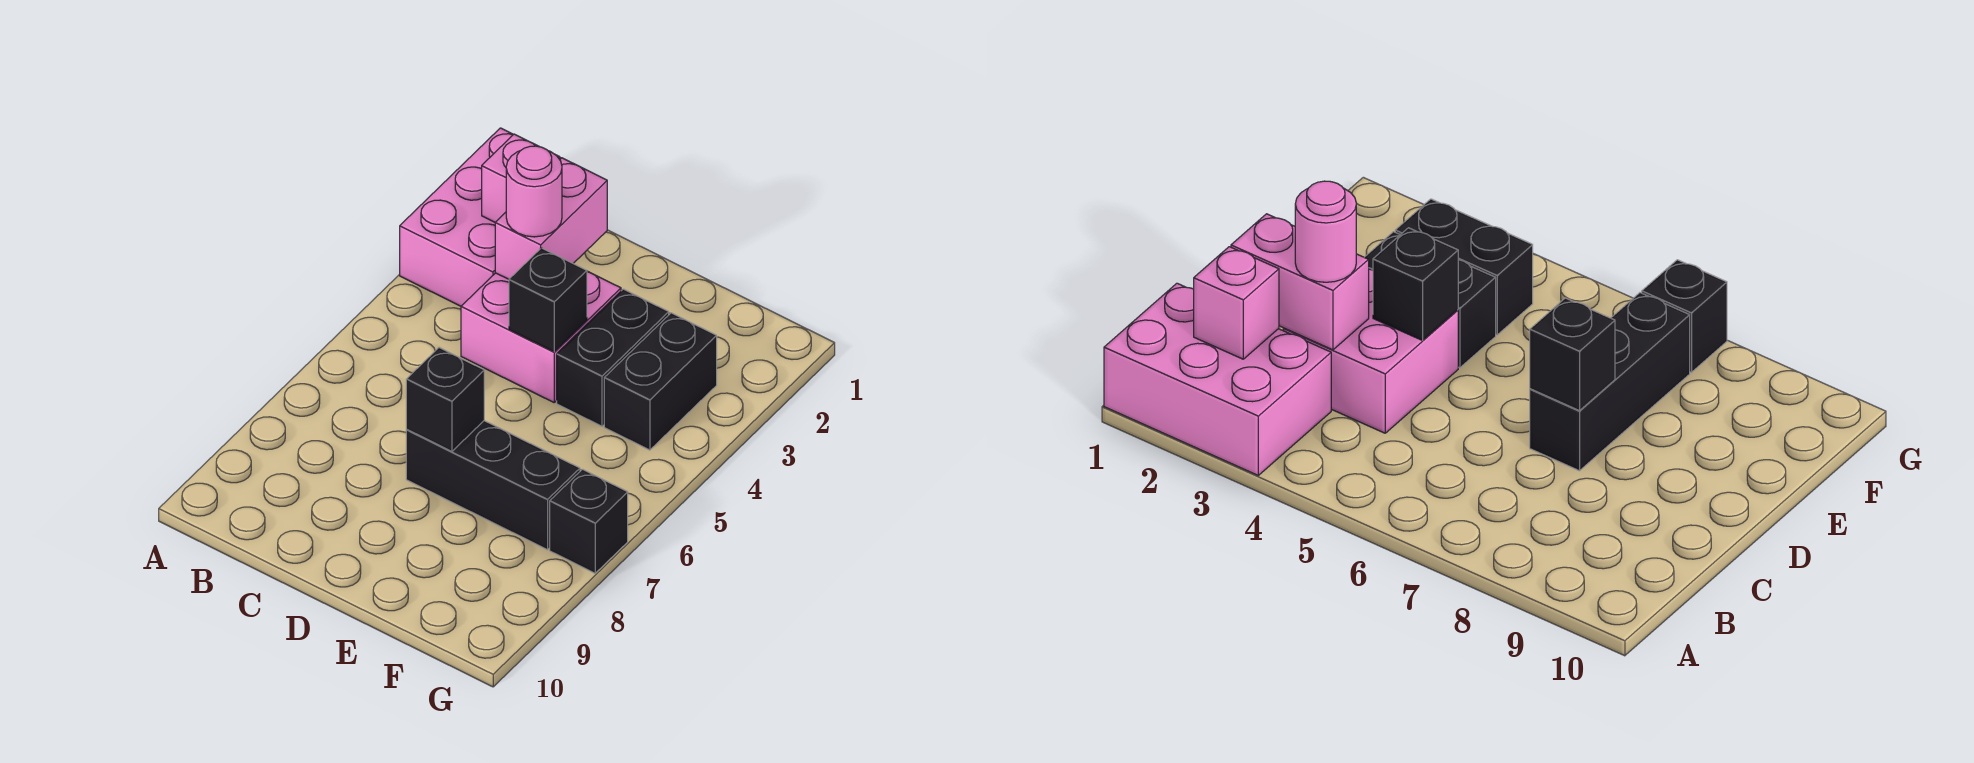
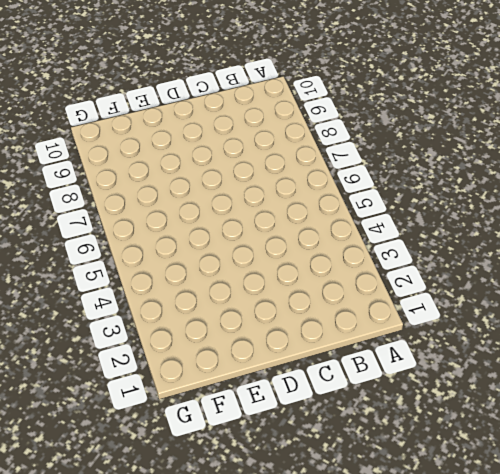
none -> pink brick A1:B3 level 1
none -> pink brick C3:D4 level 1

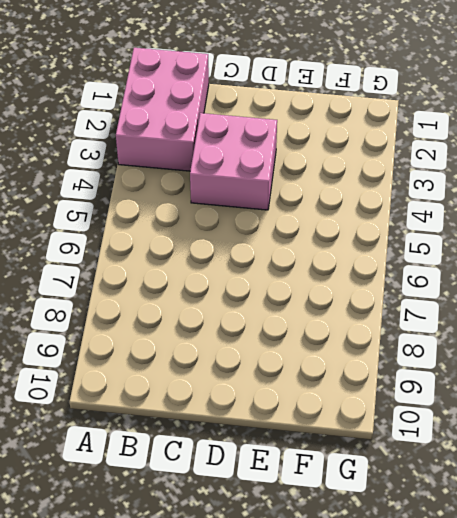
none -> black brick D7:F7 level 1
none -> black brick E3:E4 level 1

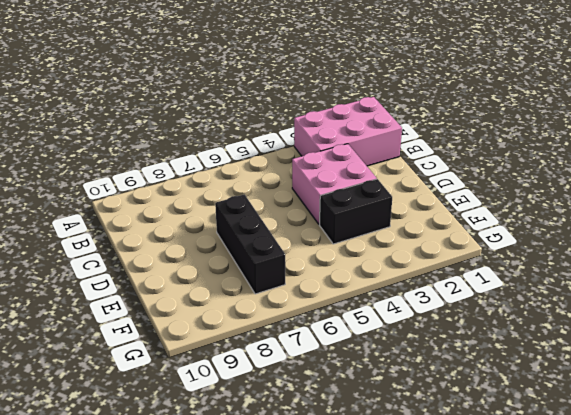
none -> black brick F3:F4 level 1
none -> black brick G7 level 1

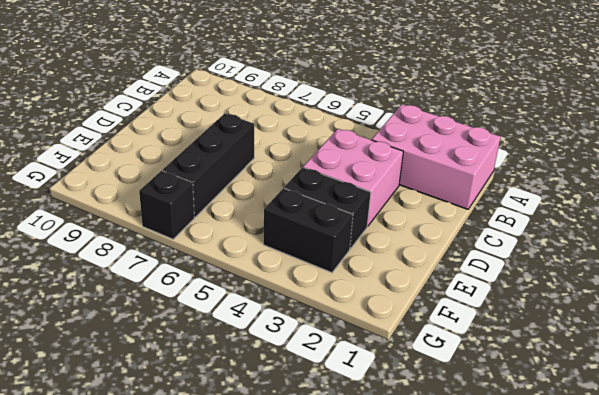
none -> pink brick B2 level 2
none -> pink brick C2:C3 level 2

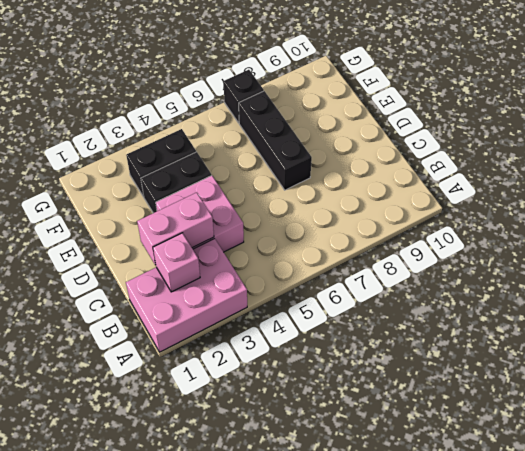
none -> black brick D4 level 2
none -> black brick D7 level 2

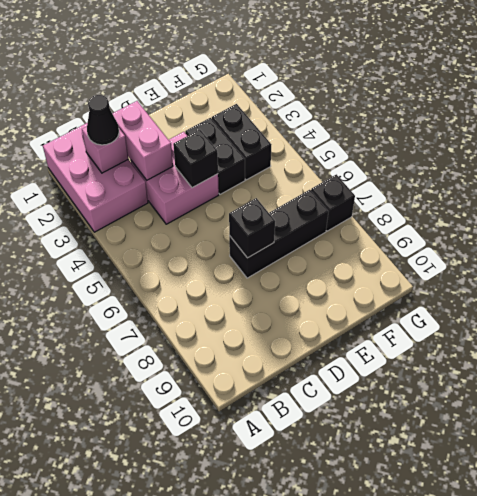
black cone B2 level 3 -> none
none -> pink round brick C3 level 3

